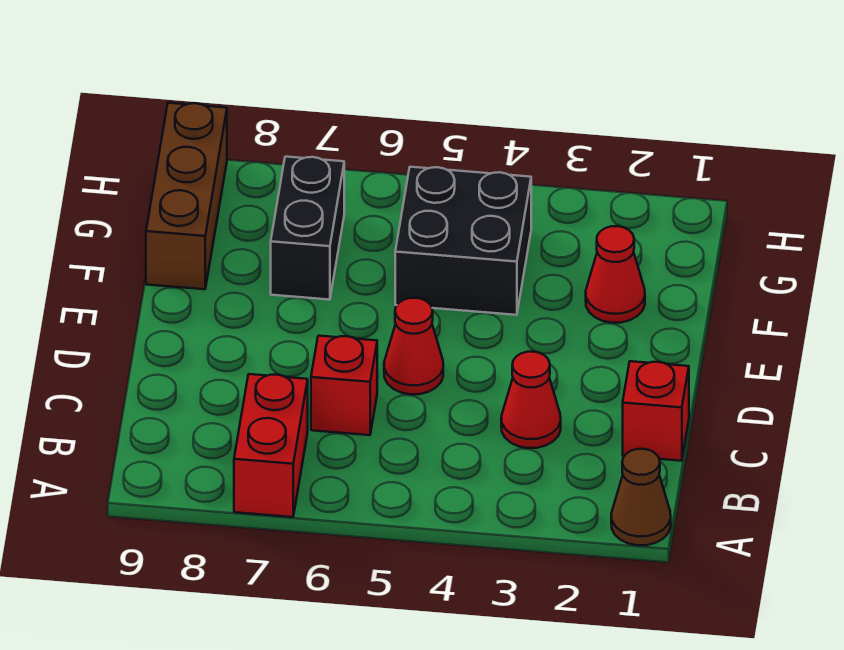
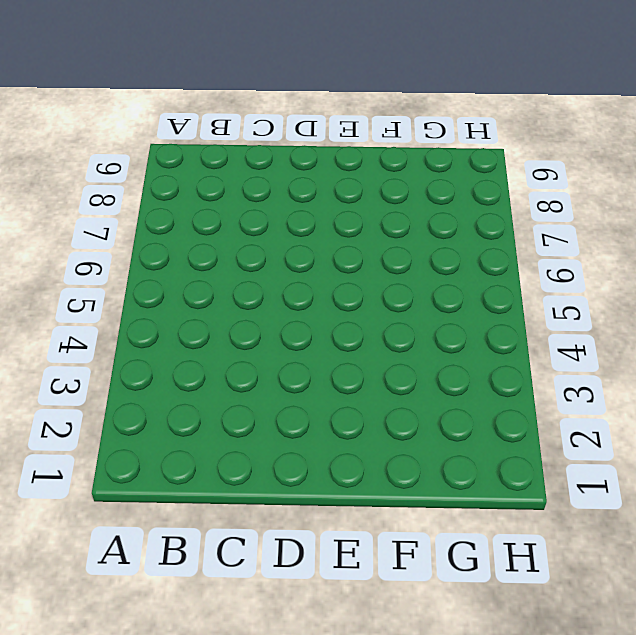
none -> brown cone A1 level 1
none -> red brick A7:B7 level 1

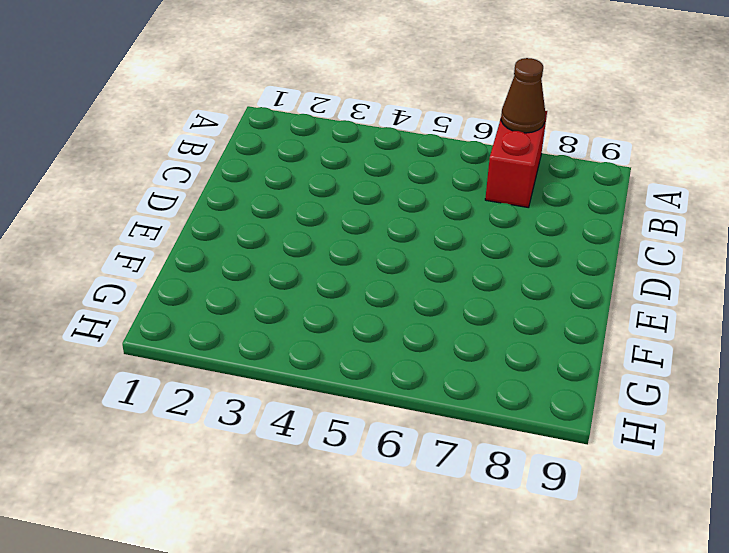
brown cone A7 level 2 -> brown cone A1 level 1
none -> red brick C1 level 1
none -> red cone C3 level 1

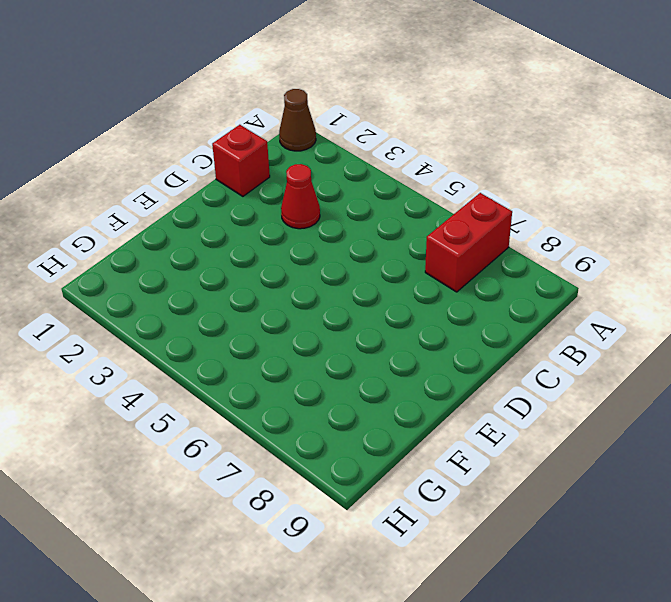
none -> red brick C6 level 1
none -> red cone D5 level 1

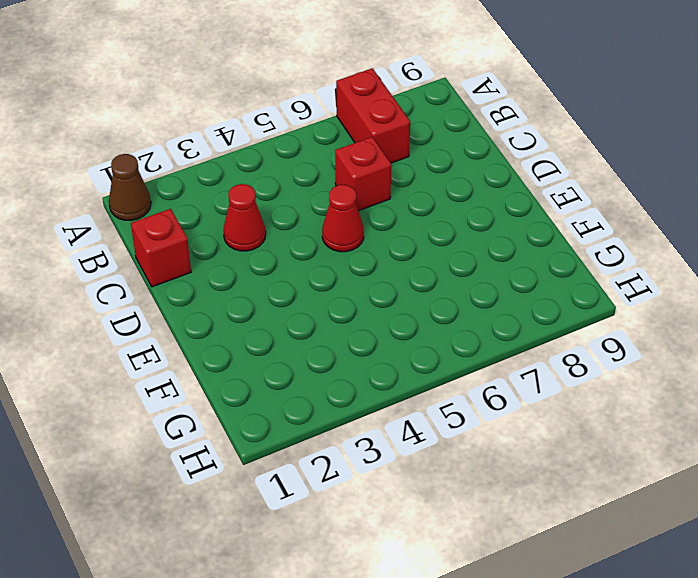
none -> red cone F2 level 1
none -> black brick F4:G5 level 1

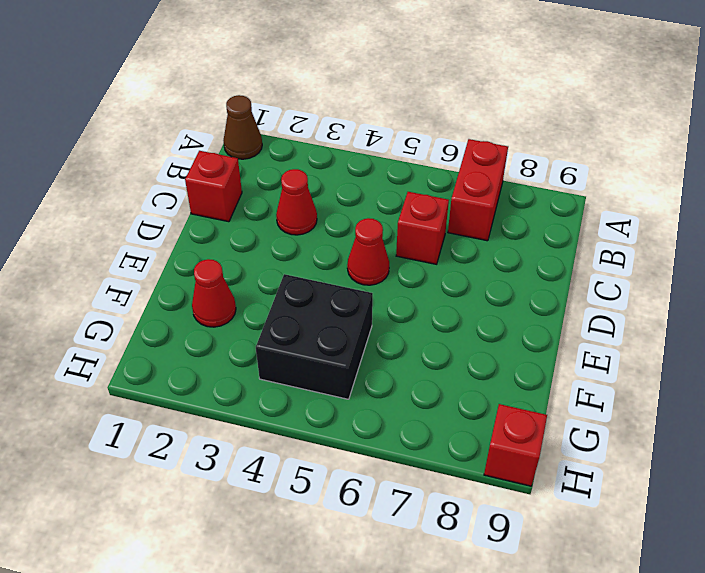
red brick H9 level 1 -> brown brick F9:H9 level 1
none -> black brick F7:G7 level 1

